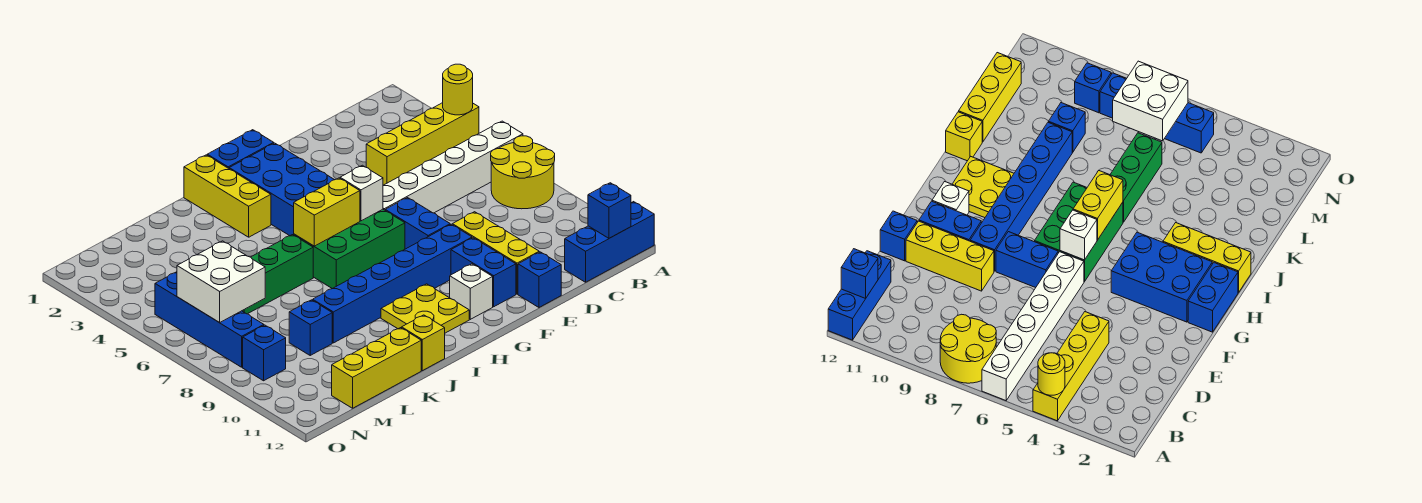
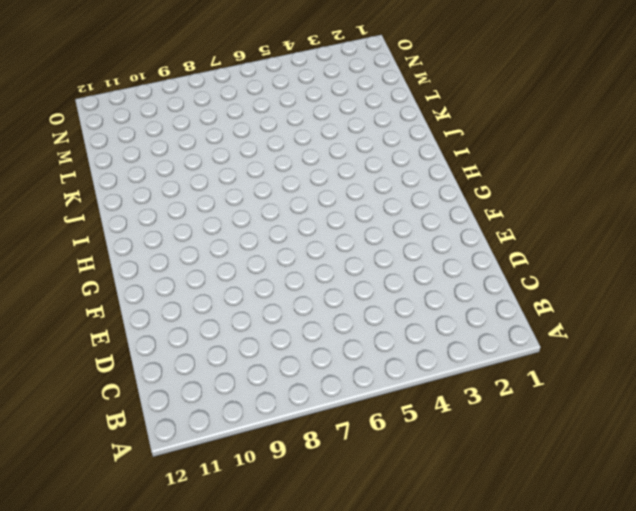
none -> yellow brick A4:D4 level 1
none -> white brick A6:F6 level 1
none -> yellow round brick A7:B8 level 1

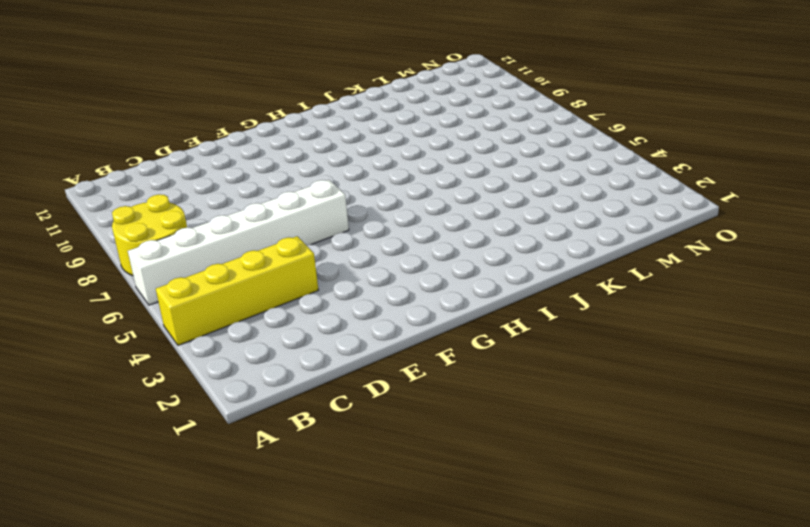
none -> blue brick A12:C12 level 1
none -> yellow brick E9:E11 level 1
none -> blue brick E12 level 1

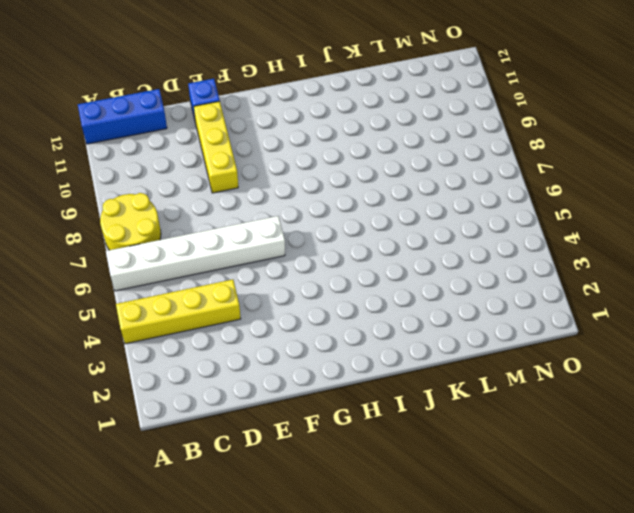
none -> blue brick F7:F8 level 1
none -> blue brick F9:K9 level 1
none -> blue brick F10:F11 level 1

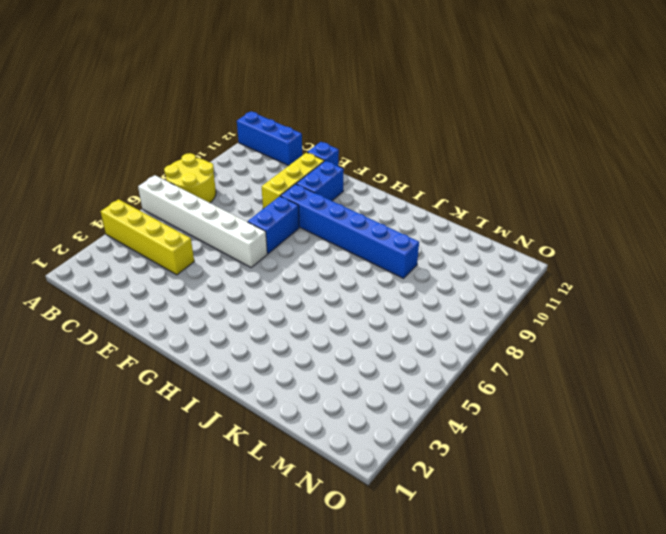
none -> blue brick G1:H1 level 1
none -> blue brick G2:H4 level 1
none -> green brick G6:I7 level 1

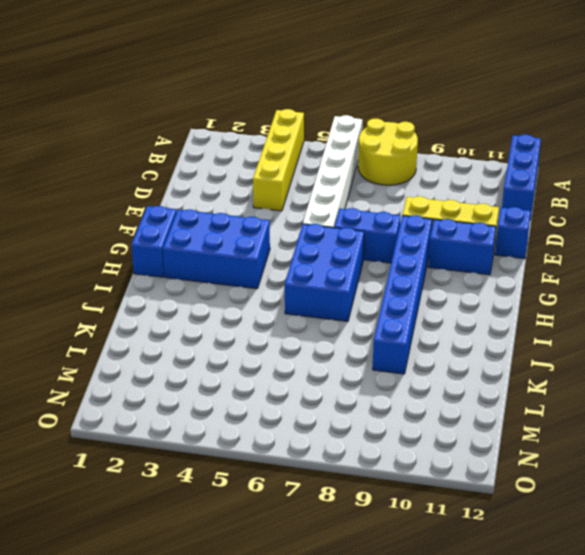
blue brick G6:I7 level 1 -> green brick G6:I7 level 1
none -> white brick G11 level 1
none -> yellow plate H10:I11 level 1
none -> yellow brick I1:I3 level 1

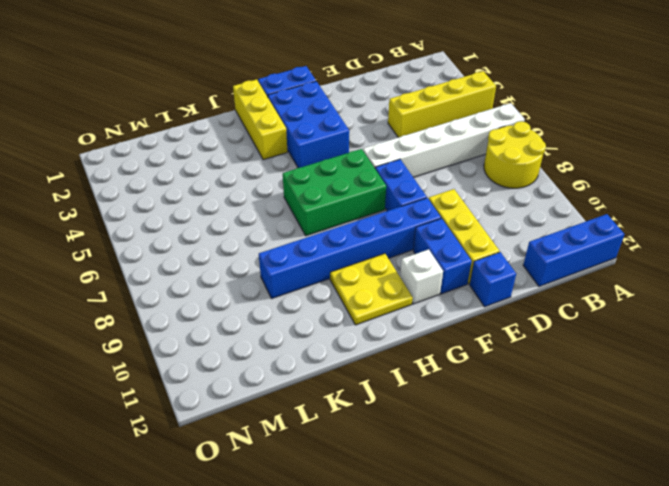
none -> green brick J6:L6 level 1
none -> yellow brick J12 level 1
none -> yellow brick K12:M12 level 1

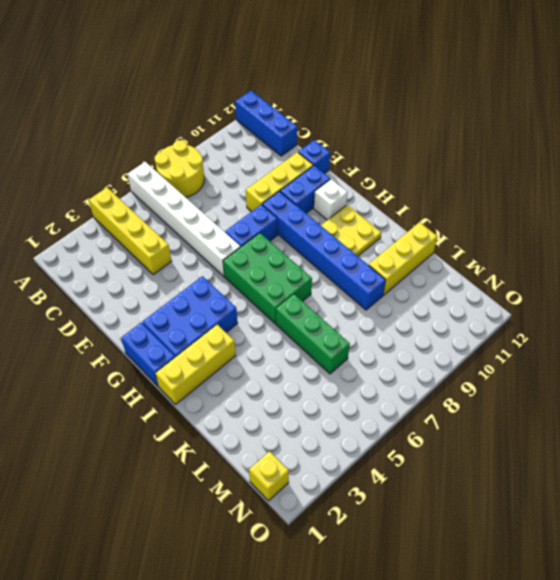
yellow brick K10:K12 level 1 -> yellow brick K12:M12 level 1
yellow brick N1 level 1 -> yellow brick J12 level 1
none -> blue brick L9 level 1
none -> blue brick N5:N8 level 1
none -> blue brick N9 level 1

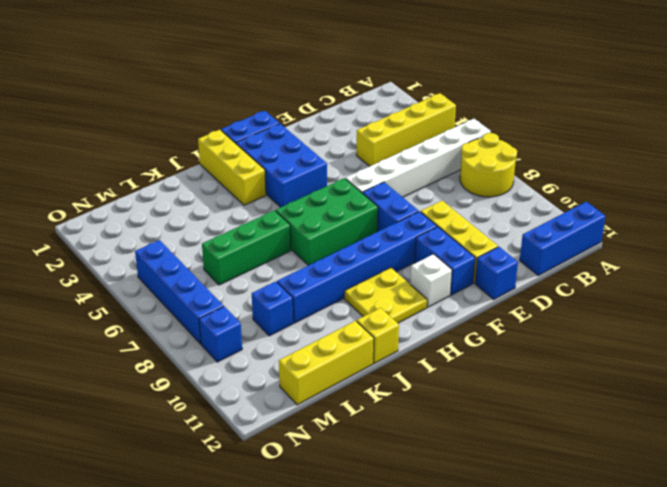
none -> yellow round brick A4 level 2
none -> blue brick B12 level 2
none -> white brick G6 level 2

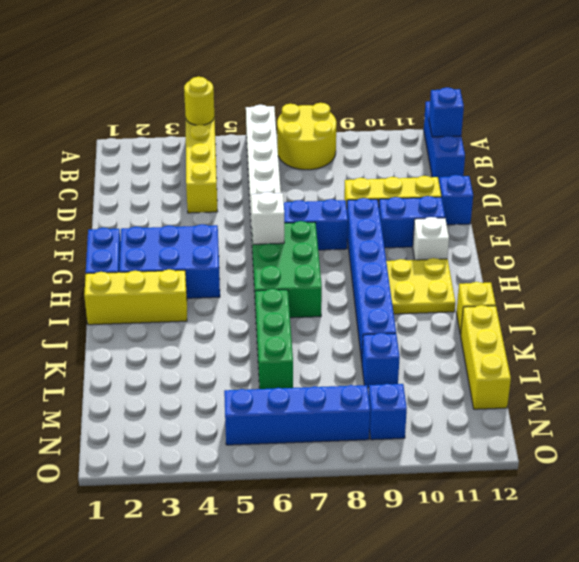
none -> yellow brick H6:I6 level 2
none -> white brick M6:N7 level 2

